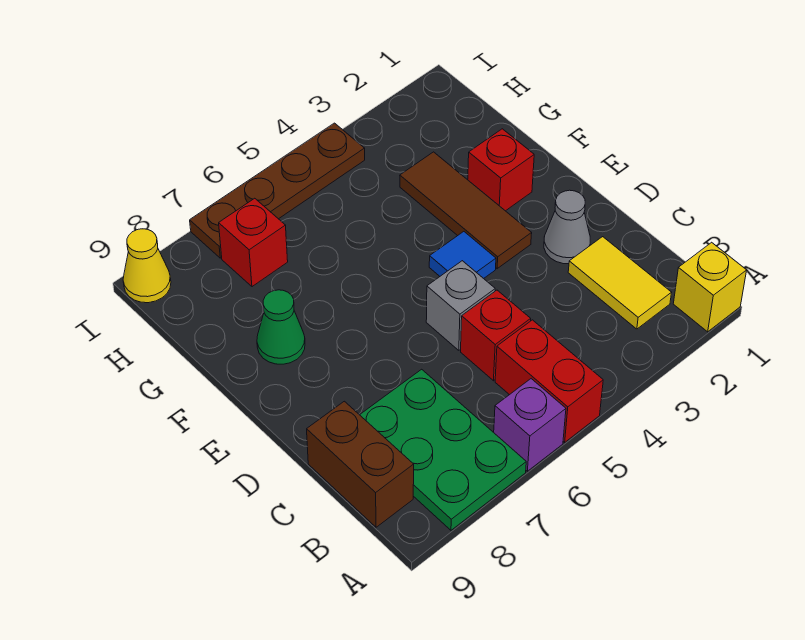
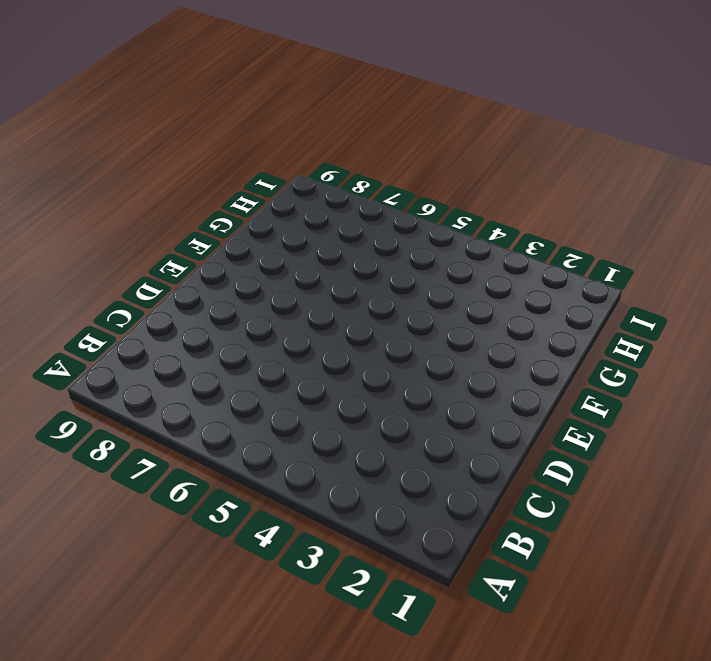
none -> yellow brick A1 level 1
none -> red brick A5:B5 level 1
none -> purple brick A6 level 1

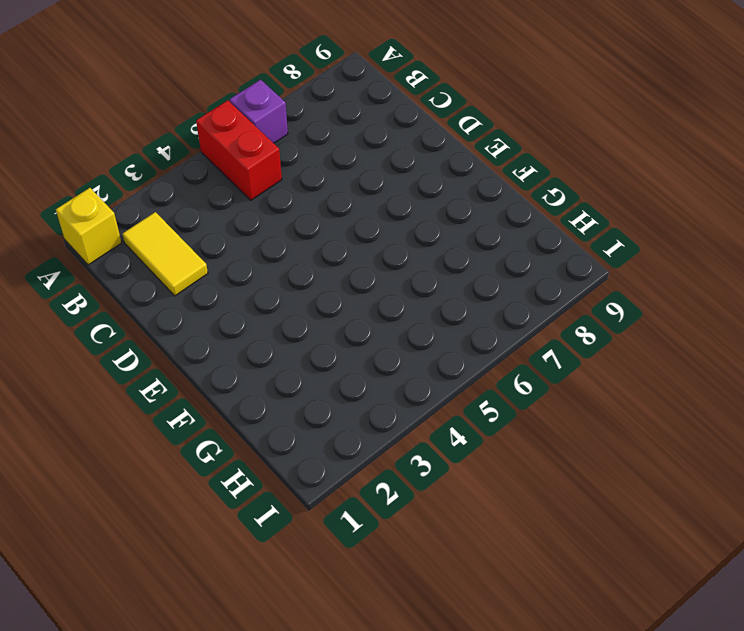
none -> green plate A7:C8 level 1
none -> brown brick B9:C9 level 1
none -> red brick C5 level 1

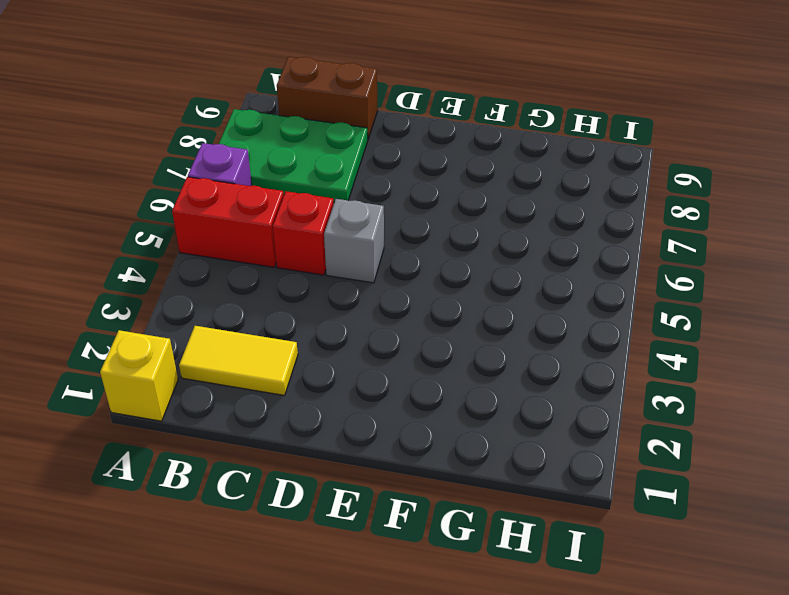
none -> grey cone D2 level 1
none -> brown tile E3:G3 level 1
none -> blue tile E4 level 1

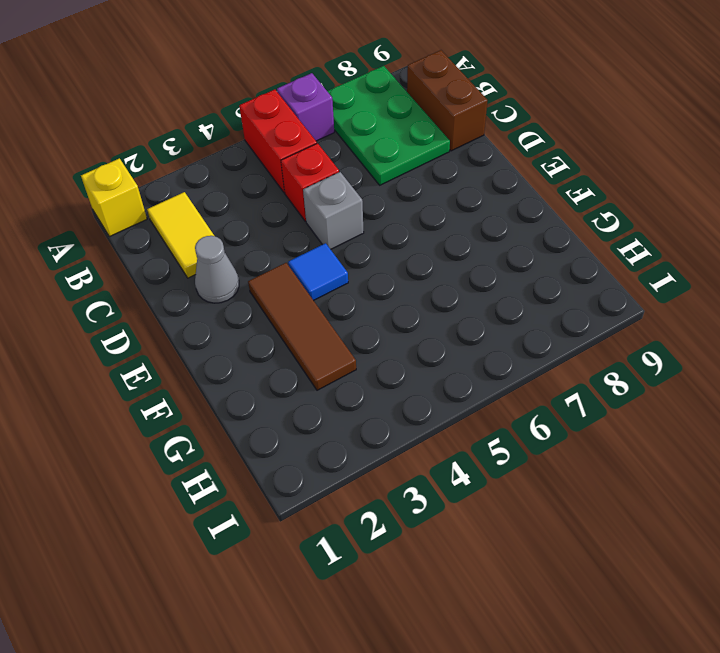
none -> red brick F2 level 1
none -> green cone F8 level 1
none -> red brick H7 level 1

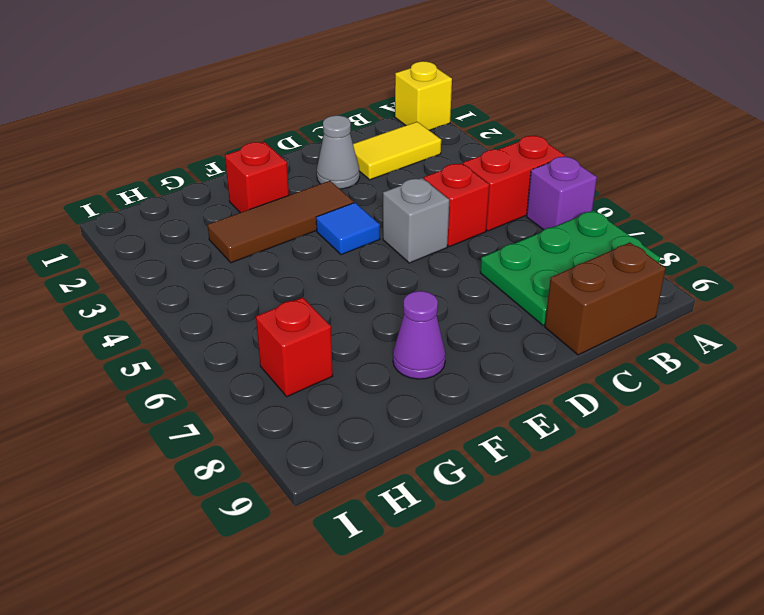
purple cone F8 level 1 -> green cone F8 level 1
none -> brown plate I4:I7 level 1
none -> yellow cone I9 level 1

